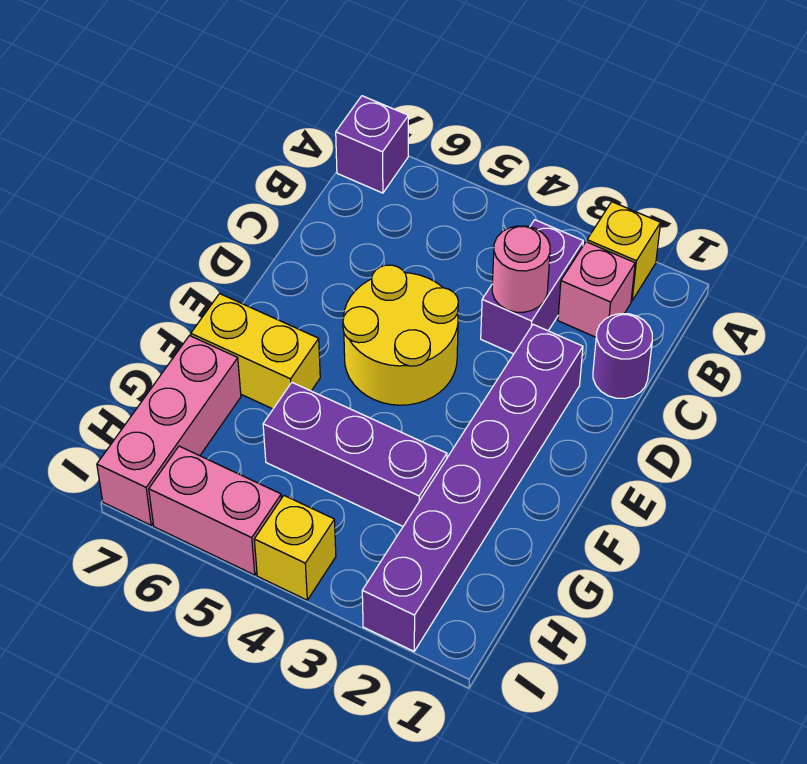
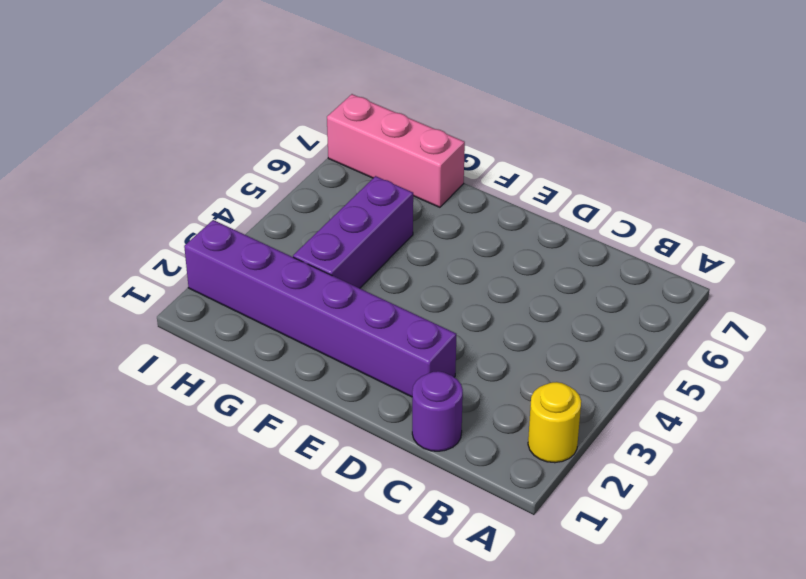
yellow round brick A2 level 1 -> yellow brick A2 level 1
none -> purple brick A7 level 1
none -> pink brick B2 level 1
none -> purple brick B3:C3 level 1

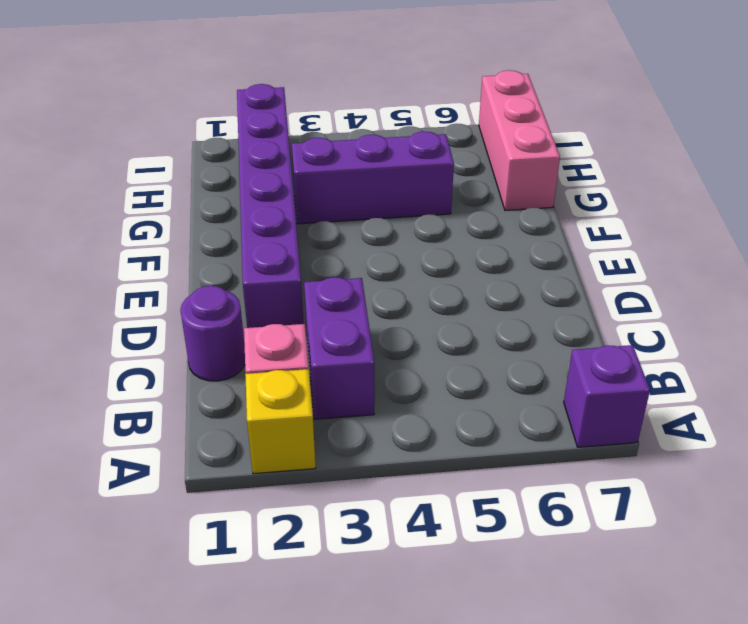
none -> yellow round brick D4:E5 level 1
none -> yellow brick F6:F7 level 1
none -> yellow brick I4 level 1

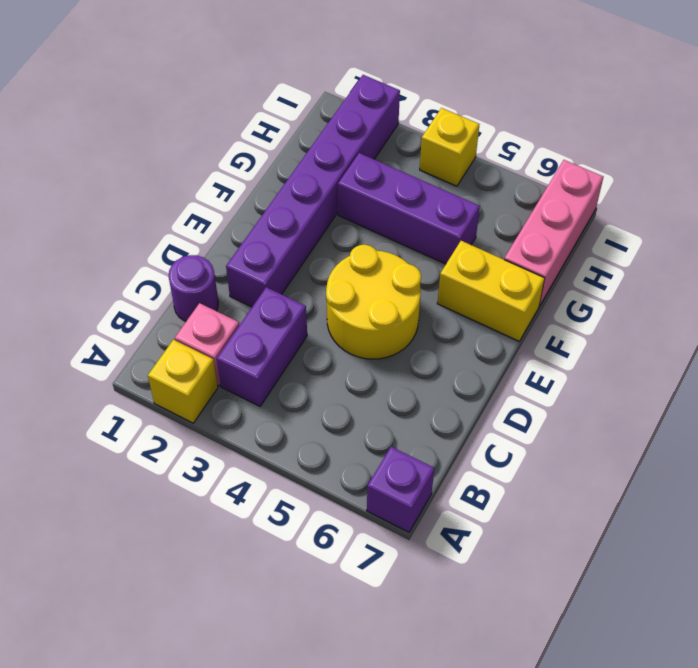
none -> pink brick I5:I6 level 1
none -> pink round brick C3 level 2

